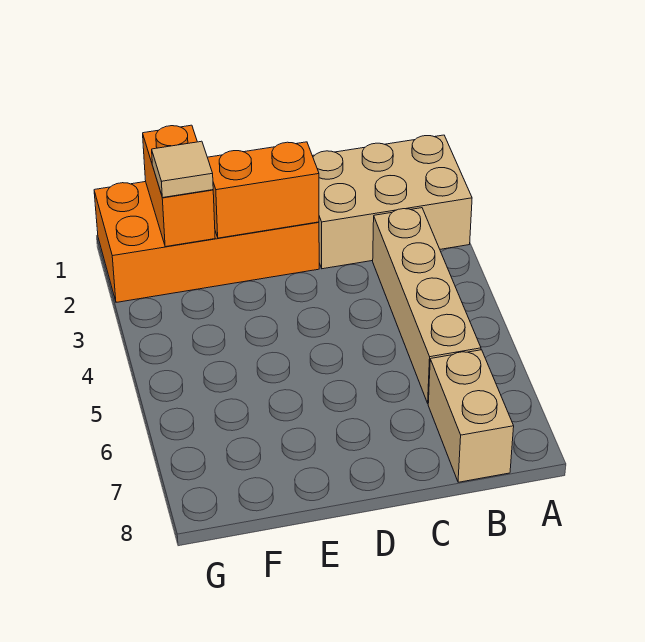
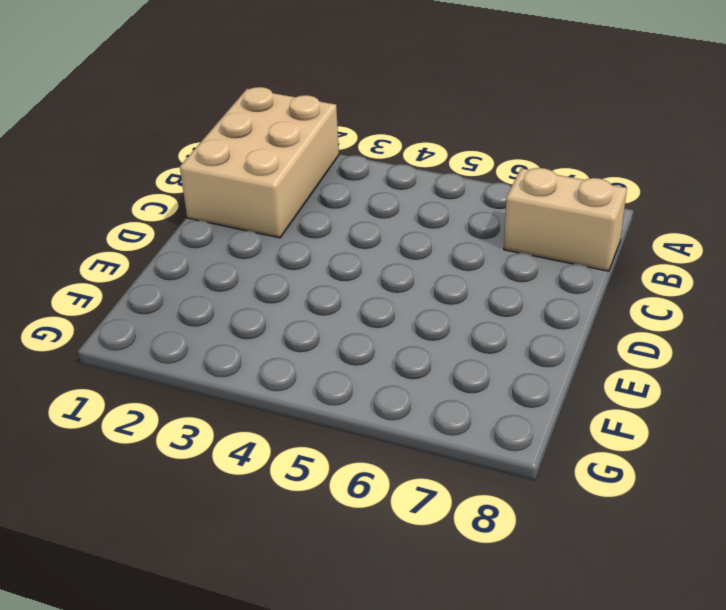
none -> tan brick B3:B6 level 1
none -> orange brick D1:G2 level 1

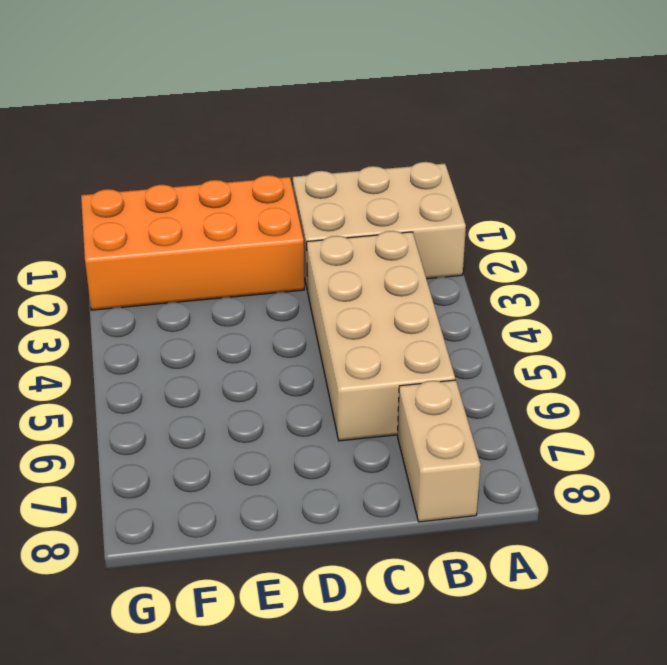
tan brick B3:C6 level 1 -> tan brick B3:B6 level 1
none -> orange brick D2:E2 level 2
none -> orange brick F1:F2 level 2

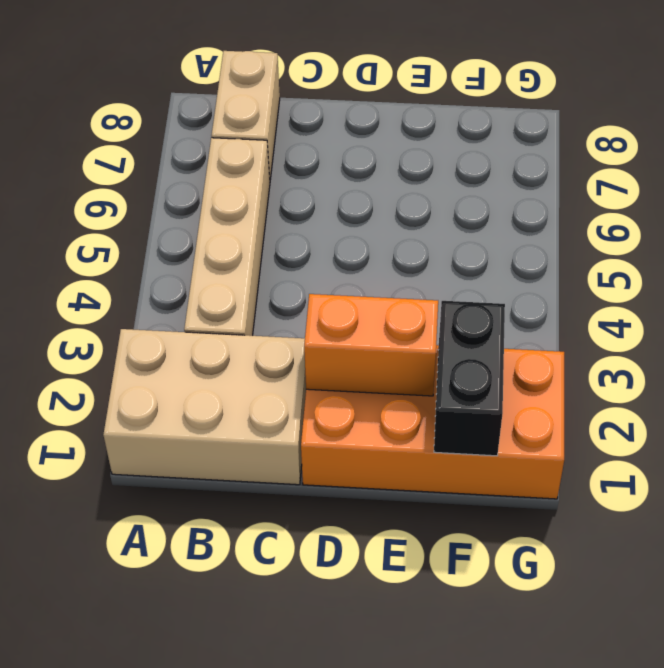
black brick F1:F2 level 2 -> orange brick F1:F2 level 2
none -> tan tile F2 level 3

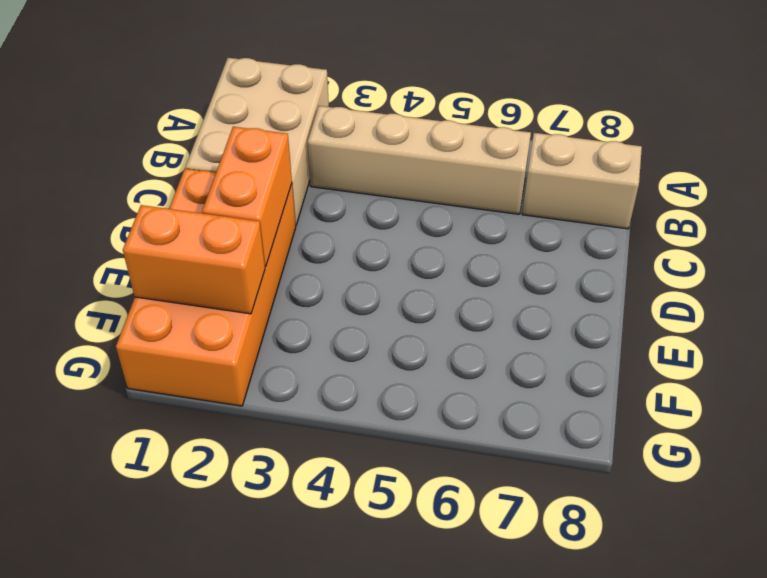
none -> tan tile F2 level 3

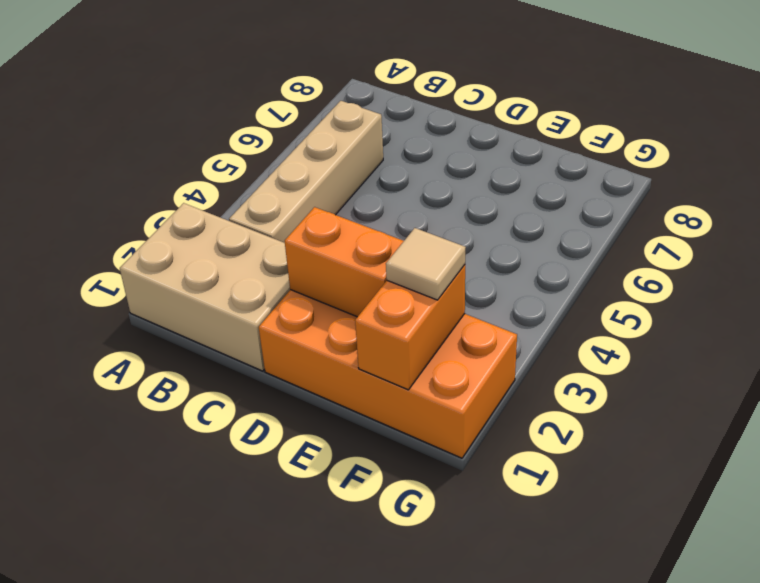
none -> tan brick B7:B8 level 1

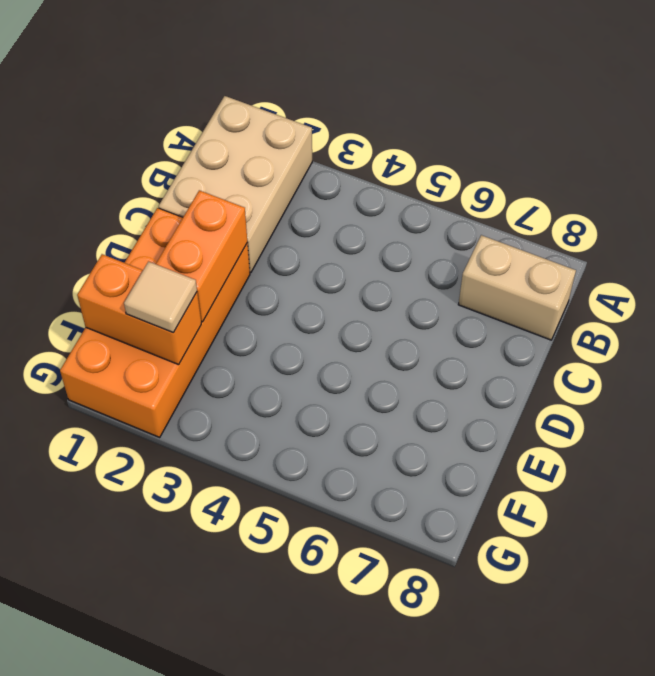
none -> tan brick B3:B6 level 1

